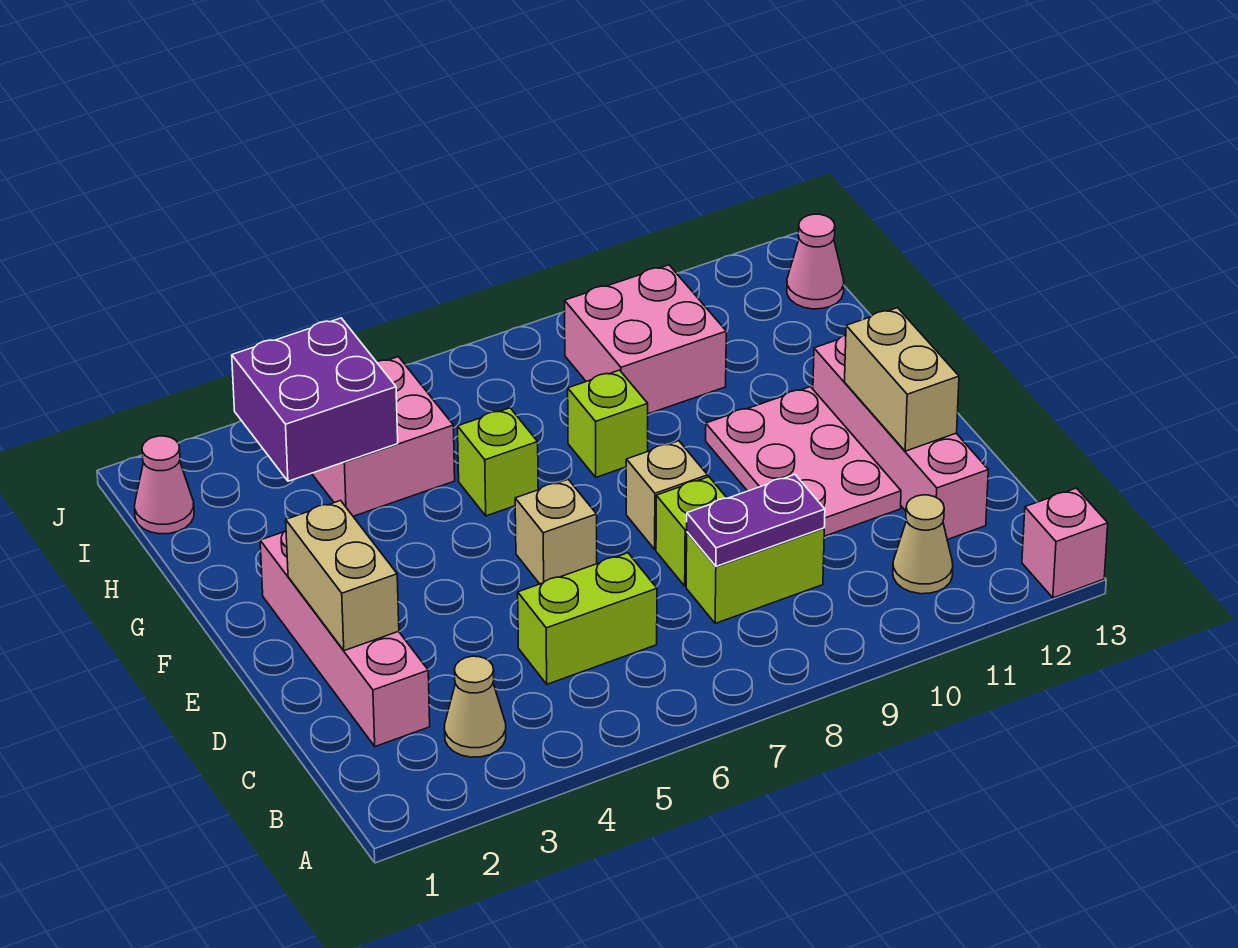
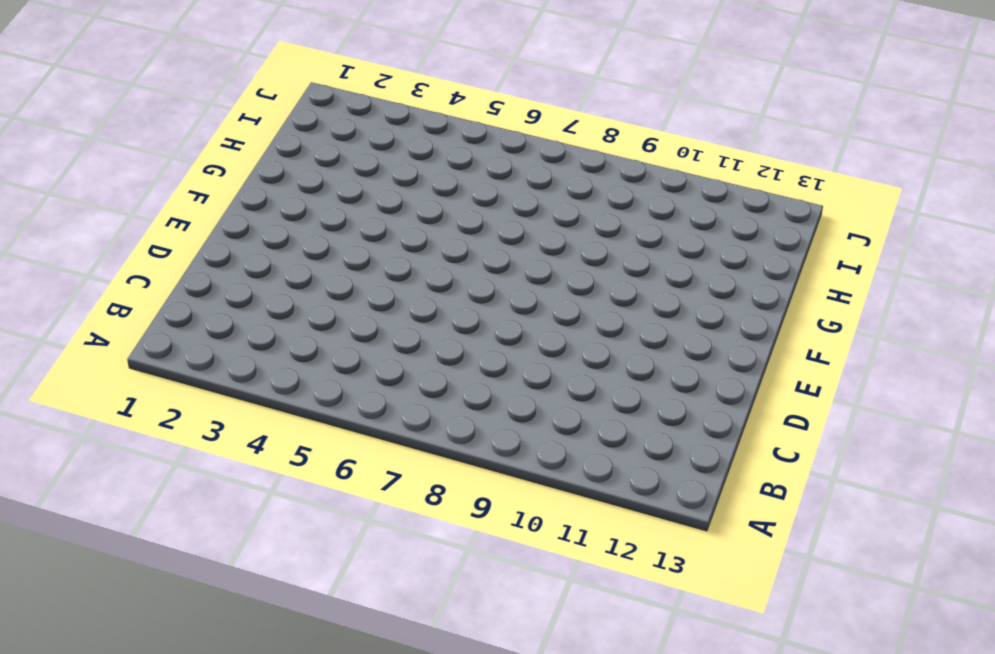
none -> pink brick A13 level 1
none -> tan cone B3 level 1
none -> tan cone B11 level 1

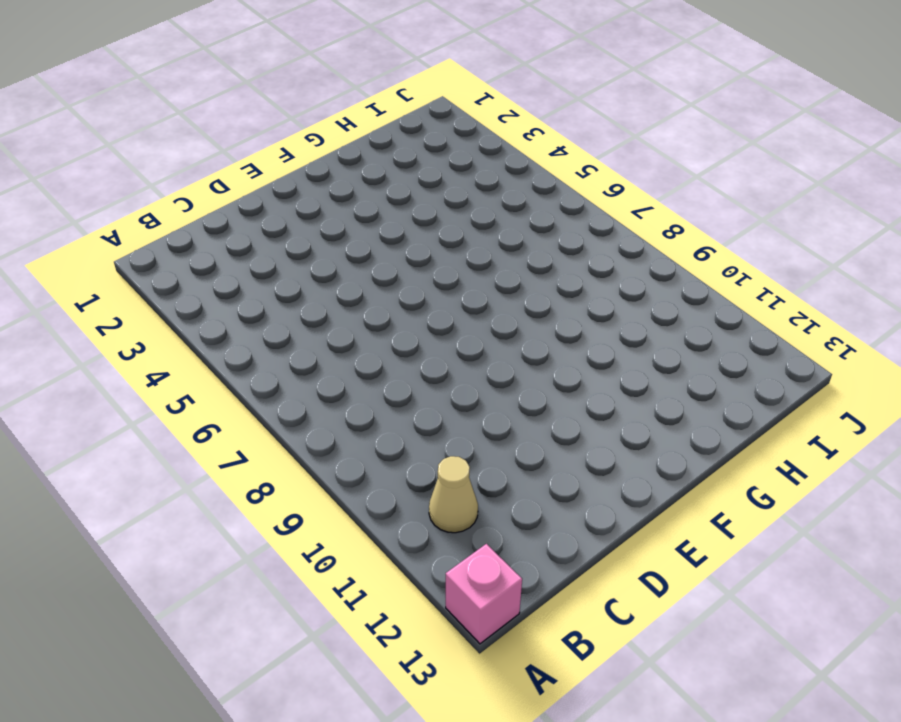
none -> tan cone B3 level 1
none -> pink brick C2:F2 level 1
none -> lime brick C5:C6 level 1

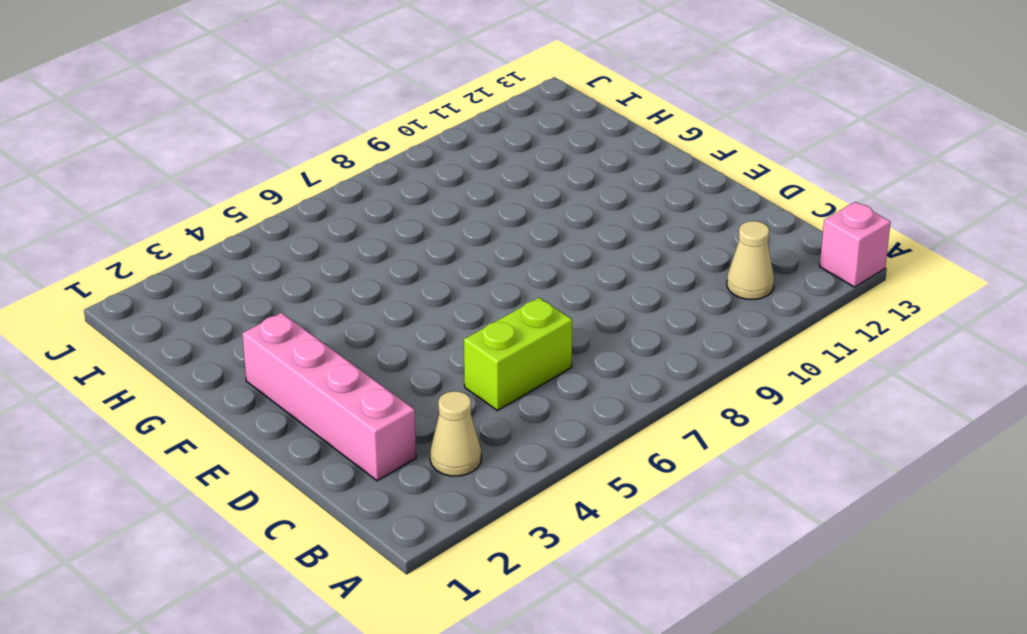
none -> lime brick C8:C9 level 1
none -> pink brick C12:F12 level 1
none -> lime brick D8 level 1

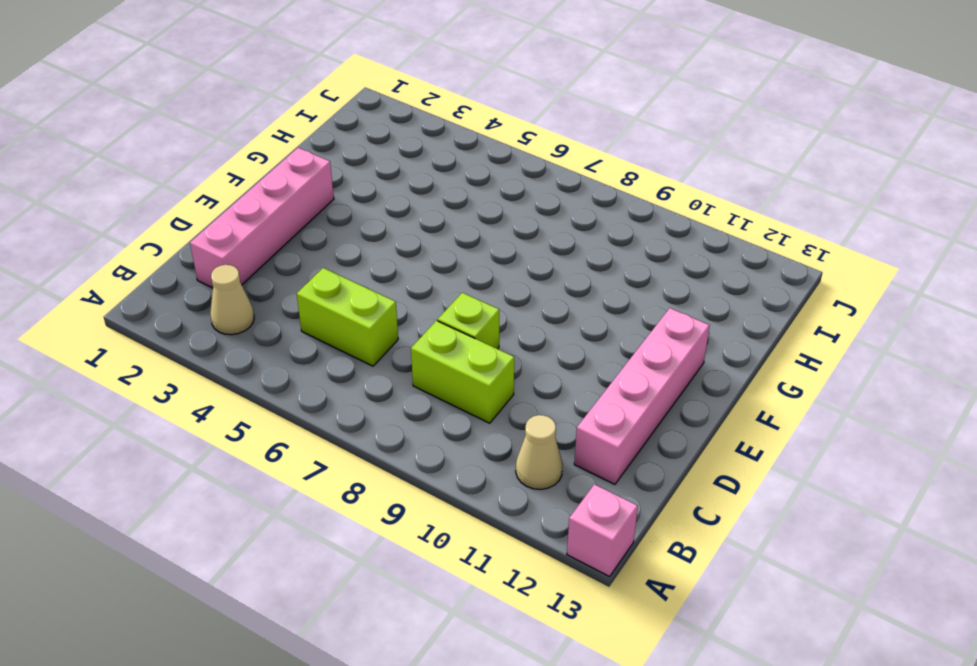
none -> pink plate D10:F11 level 1
none -> tan brick E6 level 1
none -> tan brick E8 level 1

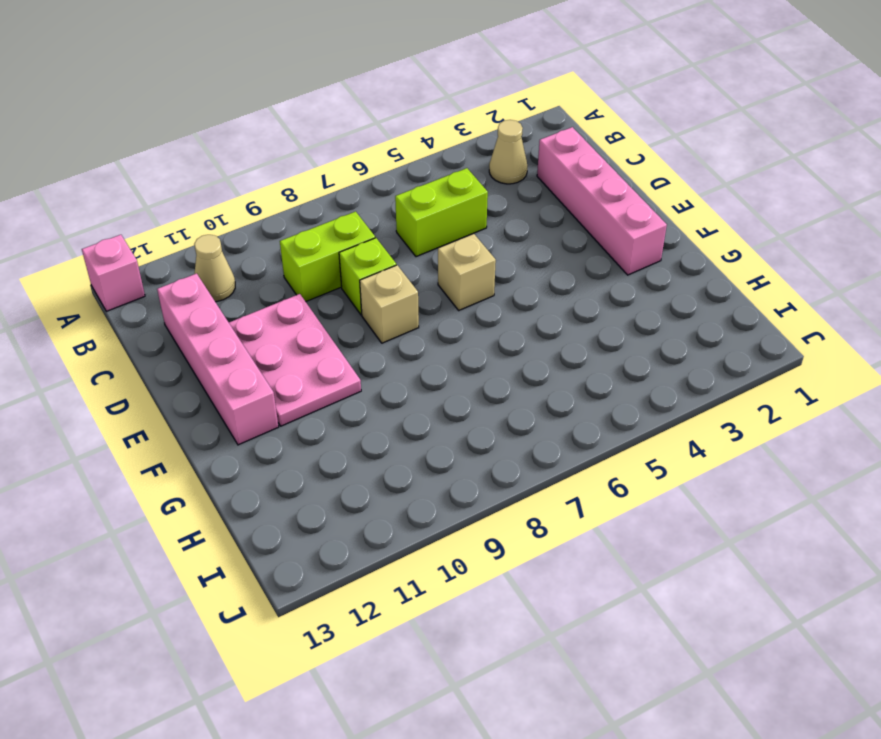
none -> lime brick G6 level 1
none -> lime brick G8 level 1
none -> pink brick H4:I5 level 1

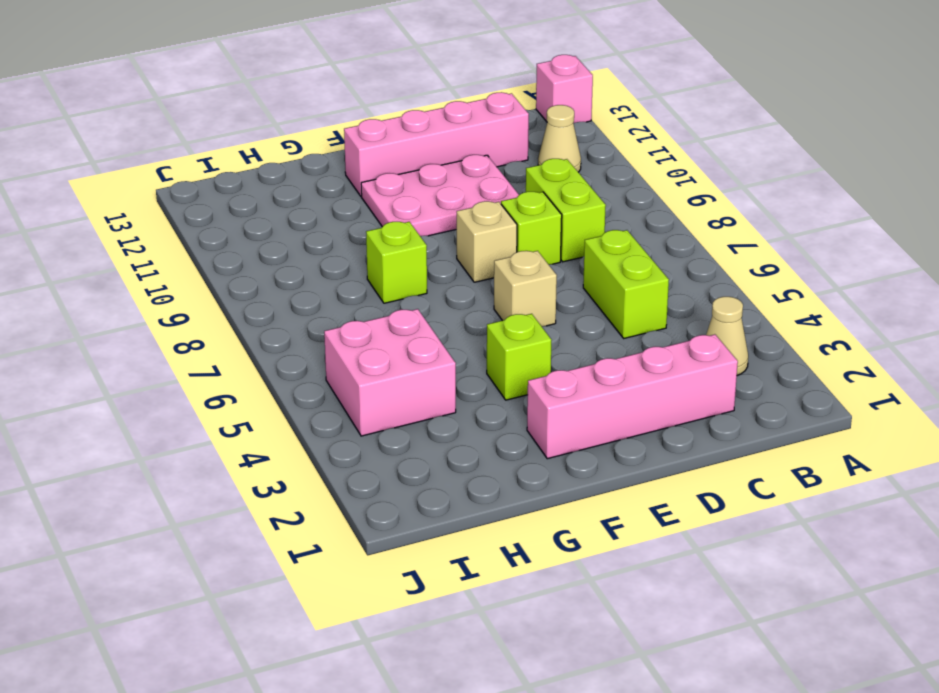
lime brick F4 level 1 -> lime brick G6 level 1
none -> pink brick H9:I10 level 1
none -> pink cone I1 level 1
none -> pink cone I13 level 1

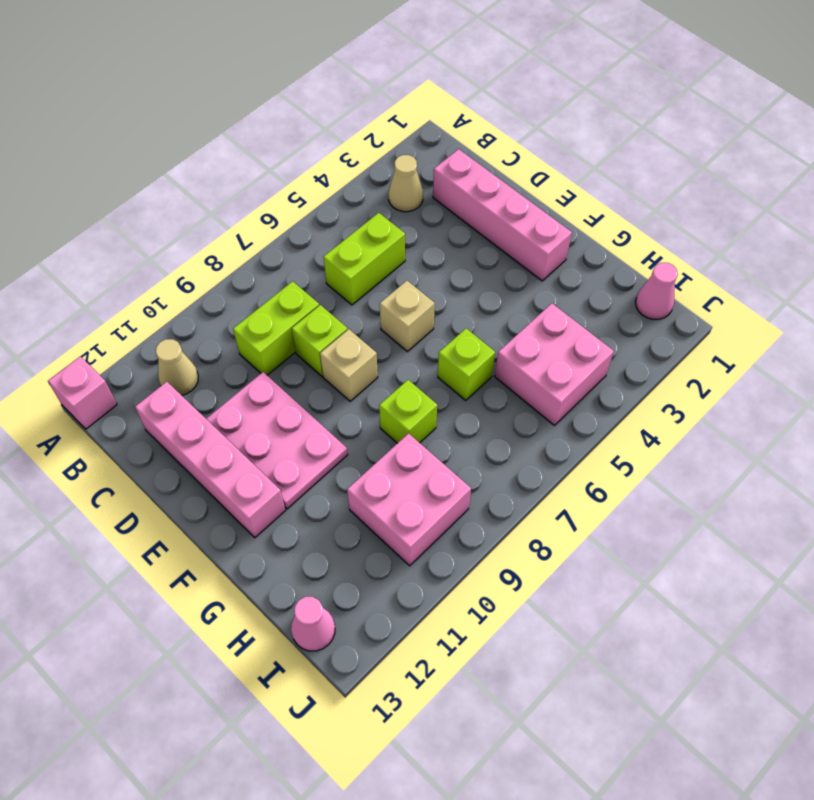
none -> purple plate C8:C9 level 2
none -> tan brick D2:E2 level 2
none -> tan brick D12:E12 level 2

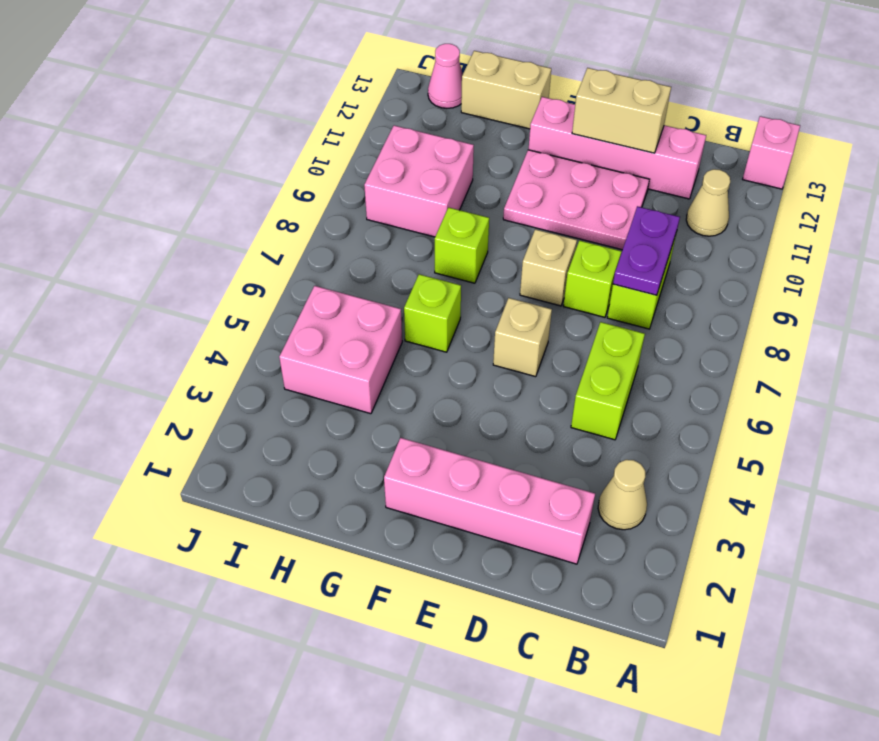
tan brick G13:H13 level 1 -> tan brick D2:E2 level 2
none -> pink cone I1 level 1
none -> purple brick H3:I4 level 2

